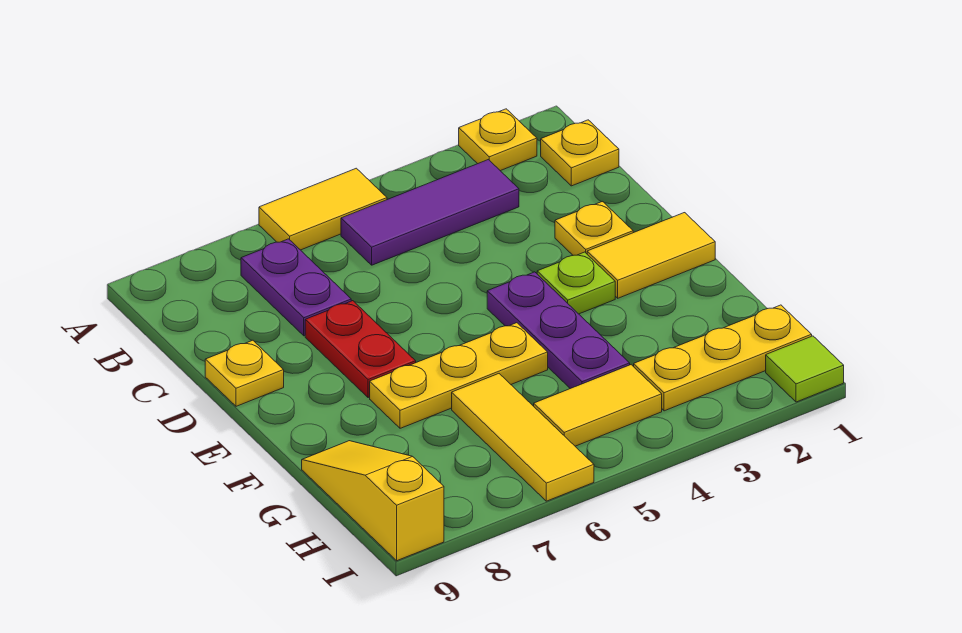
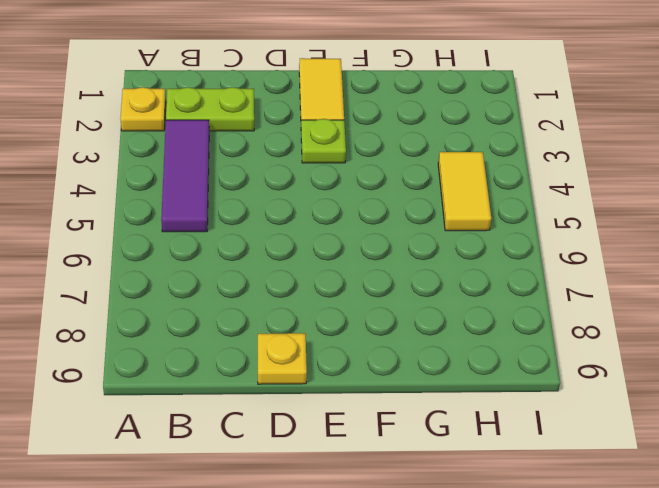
lime plate B2:C2 level 1 -> none
none -> yellow tile A5:A6 level 1
none -> yellow plate B1 level 1
none -> purple plate B7:C7 level 1

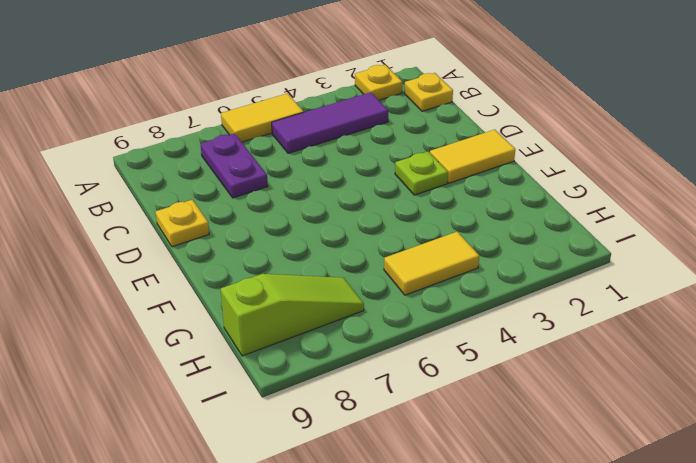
lime slope H7:H9 level 1 top 9 -> yellow slope G9:I9 level 1 top I
none -> yellow plate D2 level 1
none -> red plate D7:E7 level 1
none -> purple plate E4:G4 level 1

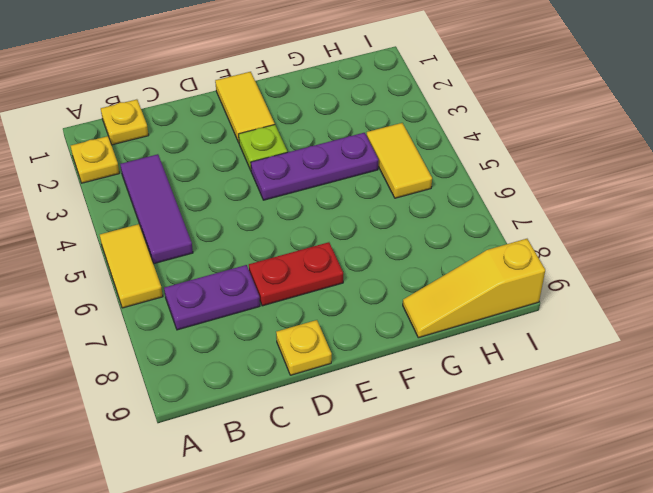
none -> yellow plate D2 level 1
none -> yellow plate F5:F7 level 1
none -> yellow tile G6:I6 level 1

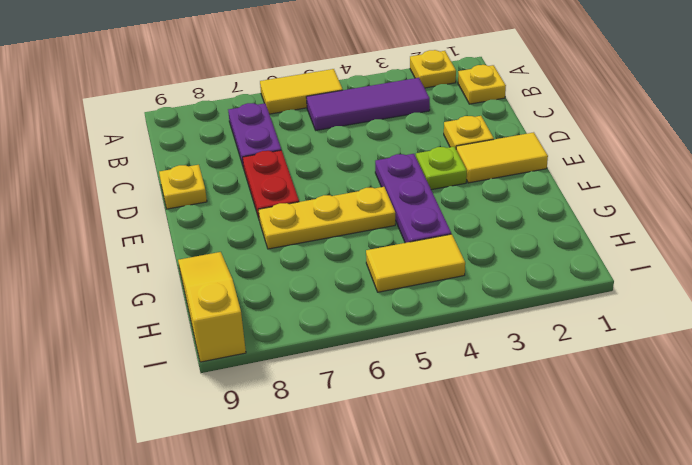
none -> yellow tile G6:I6 level 1
none -> yellow plate H1:H3 level 1
none -> lime tile I1 level 1

